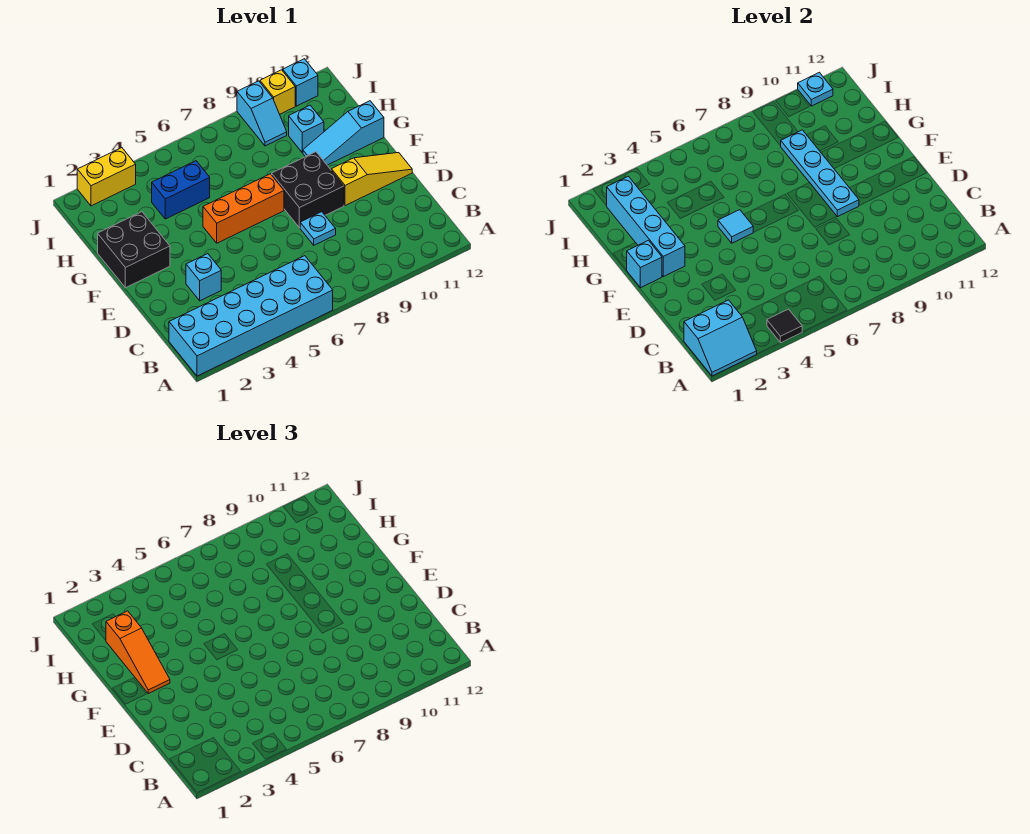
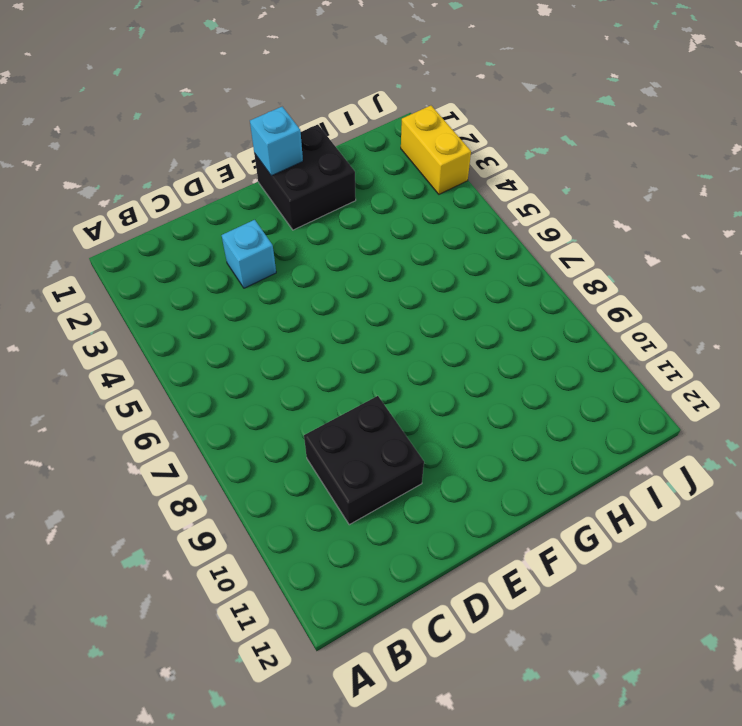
black brick C9:D10 level 1 -> black brick E8:F9 level 1
none -> cyan brick A1:B6 level 1
none -> cyan plate D8 level 1
none -> yellow slope E10:E12 level 1 top 10

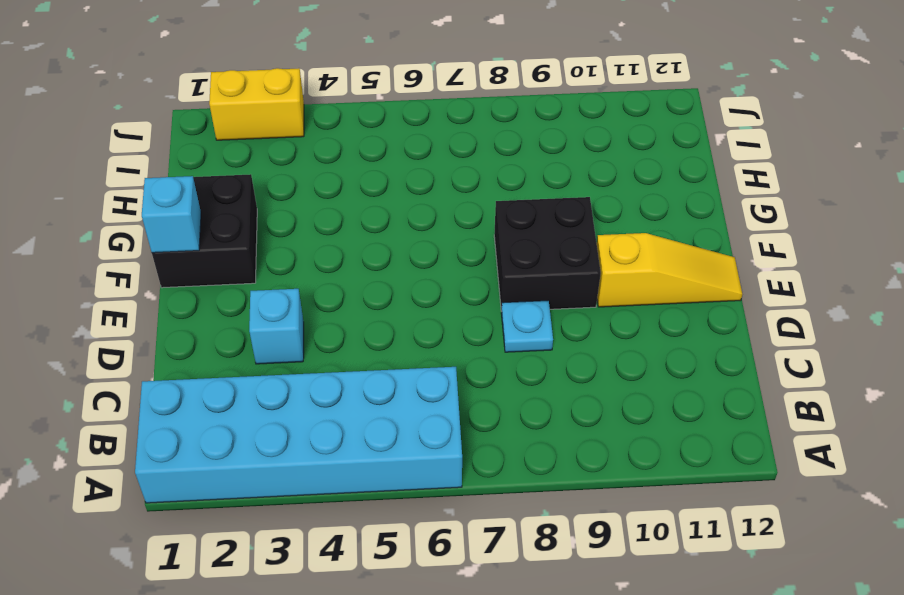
none -> orange brick F5:F7 level 1
none -> cyan slope G10:G12 level 1 top 12
none -> blue brick H4:H5 level 1

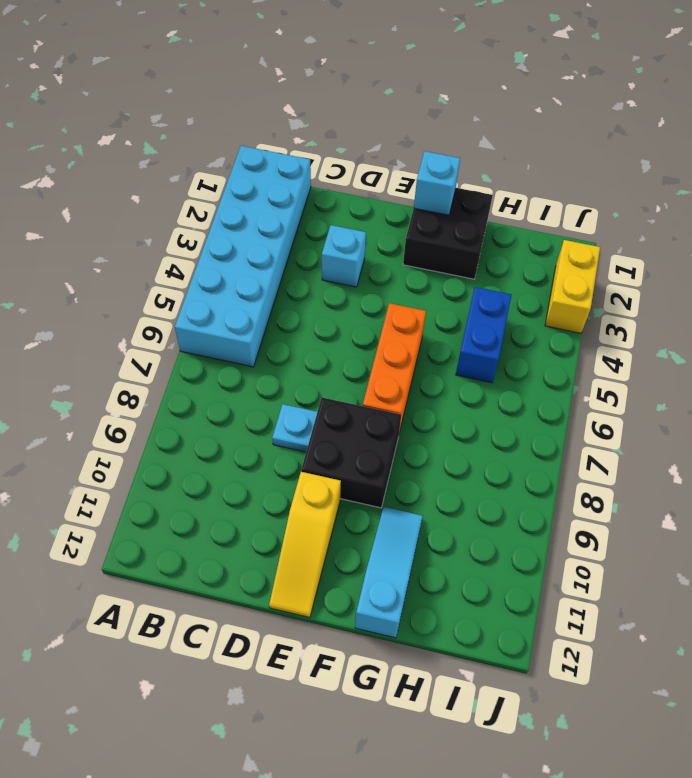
none -> cyan brick H10 level 1
none -> cyan slope I9:J9 level 1 top J
none -> yellow brick J10 level 1

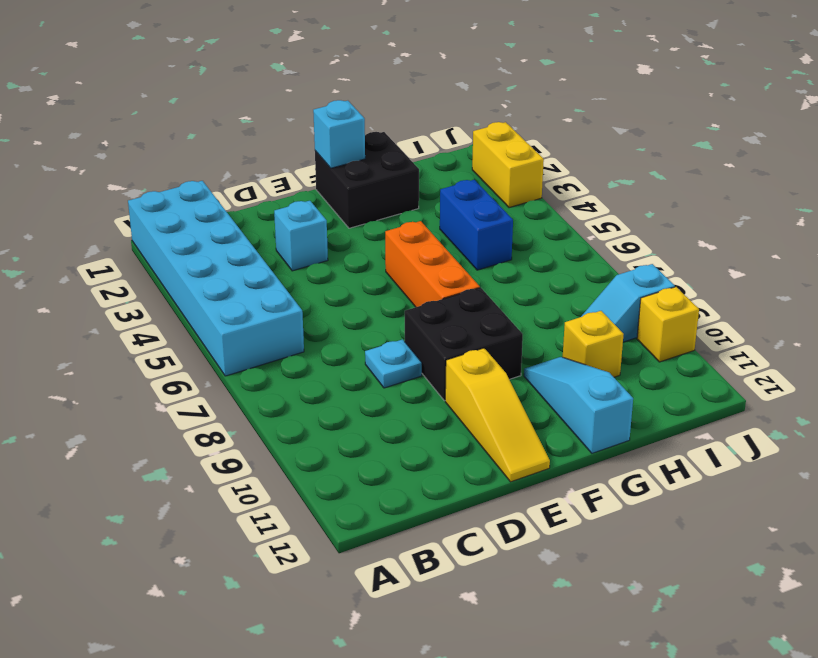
yellow brick H10 level 1 -> cyan brick H10 level 1
none -> cyan brick J11 level 1
none -> cyan slope A1:B2 level 2 top B
none -> black tile A4 level 2

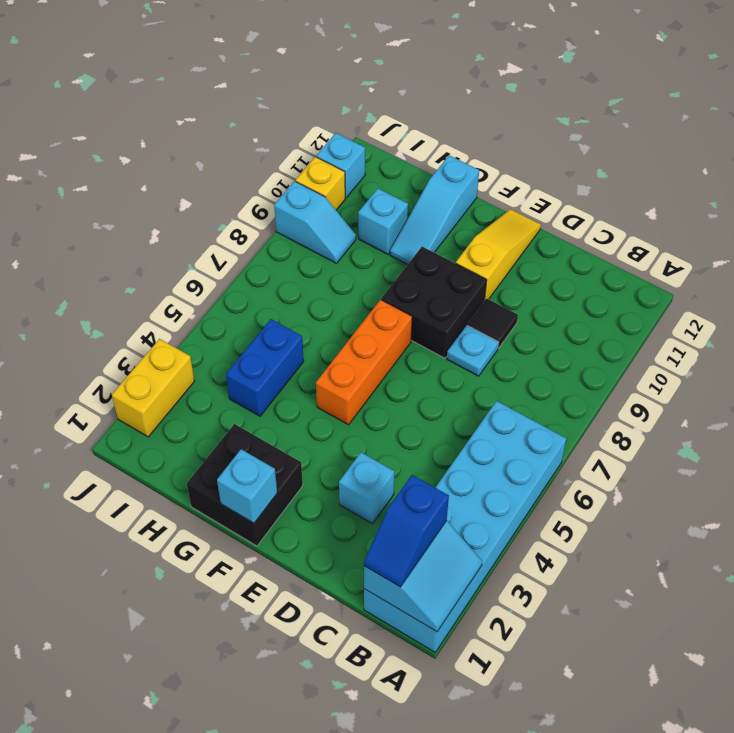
blue slope B1:B2 level 3 top 2 -> none
black tile D9 level 1 -> black tile A4 level 2
none -> cyan plate E9:H9 level 2
none -> cyan brick F2:I2 level 2
none -> cyan tile F5 level 2

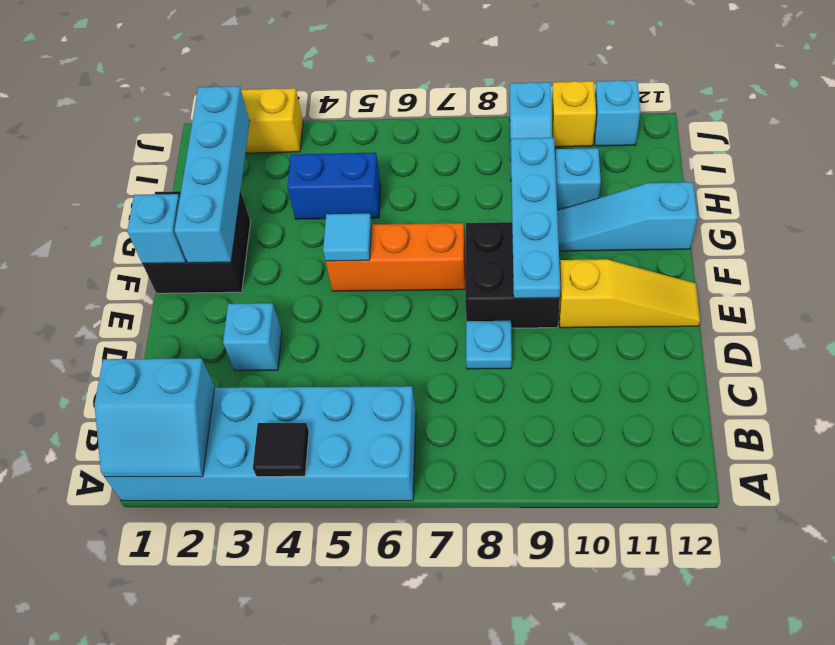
none -> cyan plate J11 level 2
none -> orange slope F2:H2 level 3 top H

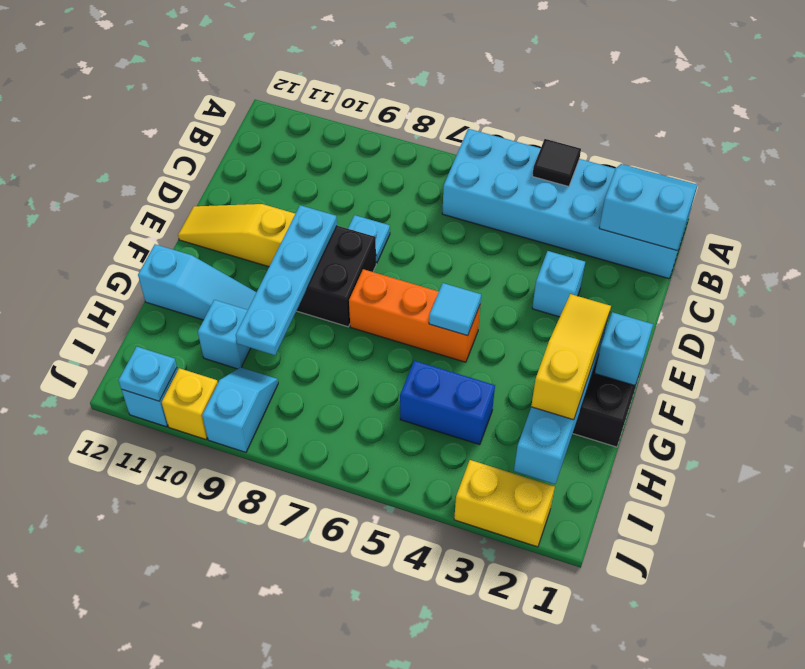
yellow slope F2:H2 level 3 top H -> orange slope F2:H2 level 3 top H

